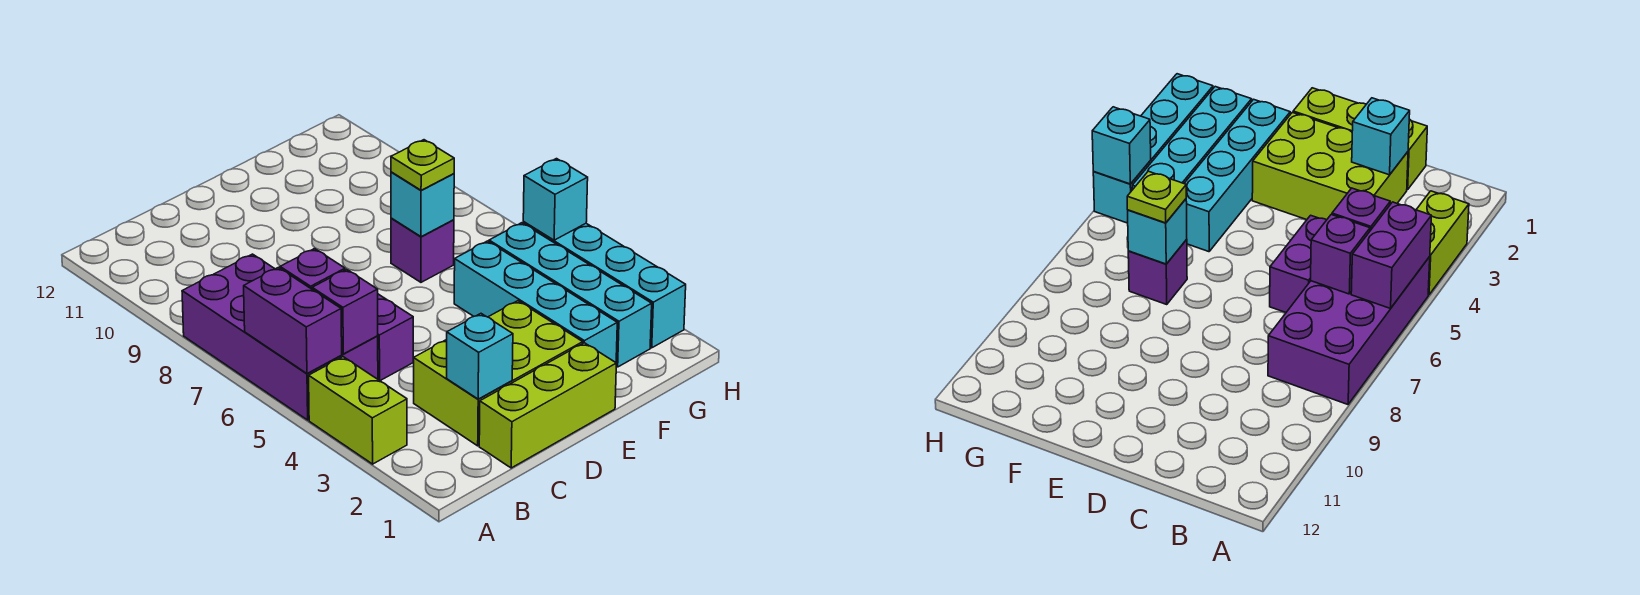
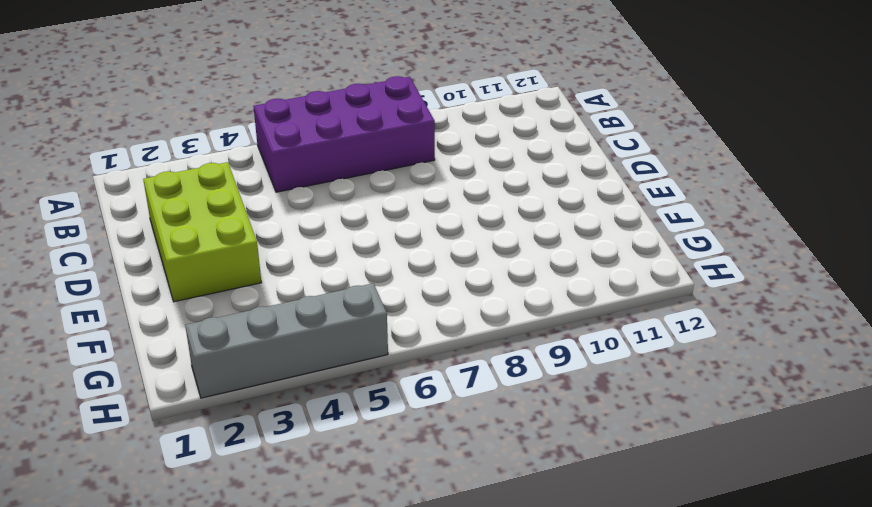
grey brick H2:H5 level 1 -> cyan brick H2:H5 level 1
none -> lime brick A3:A4 level 1
none -> lime brick C1:E1 level 1
none -> purple brick C5:C6 level 1

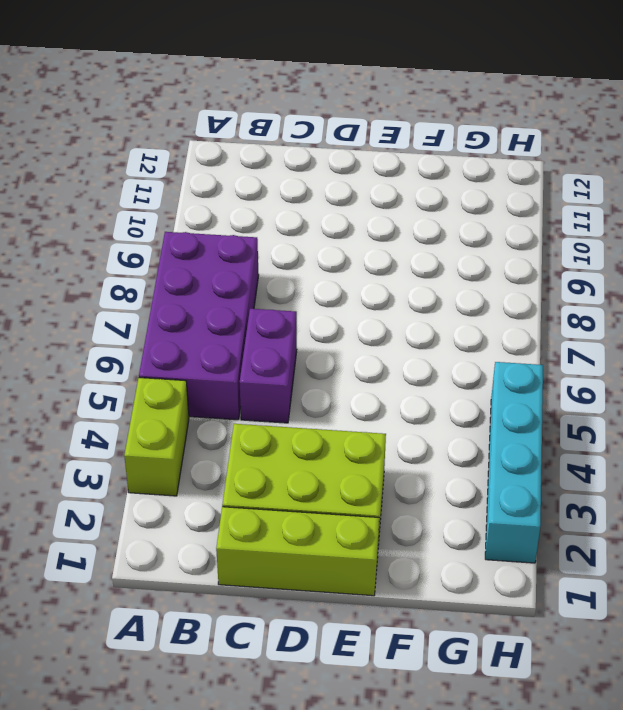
none -> cyan brick F2:F5 level 1
none -> purple brick F7 level 1
none -> cyan brick G2:G5 level 1

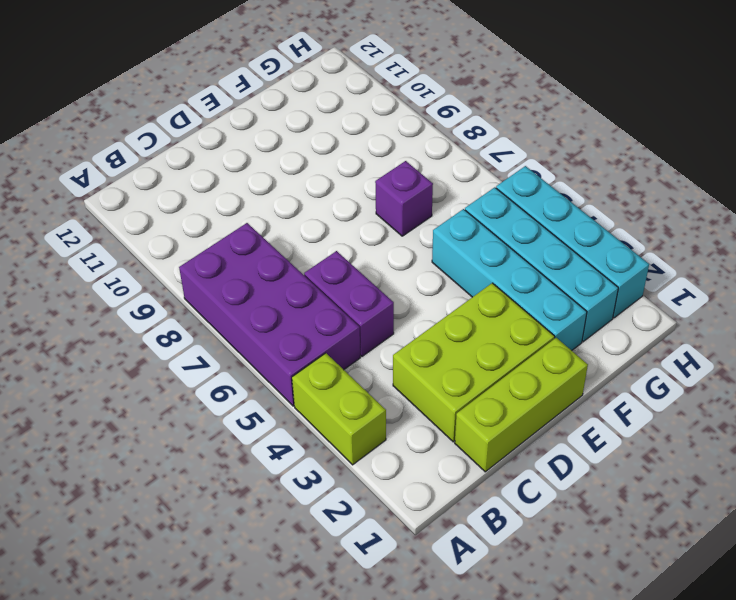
none -> purple brick A5:A6 level 2
none -> purple brick B5 level 2
none -> purple brick B6 level 2

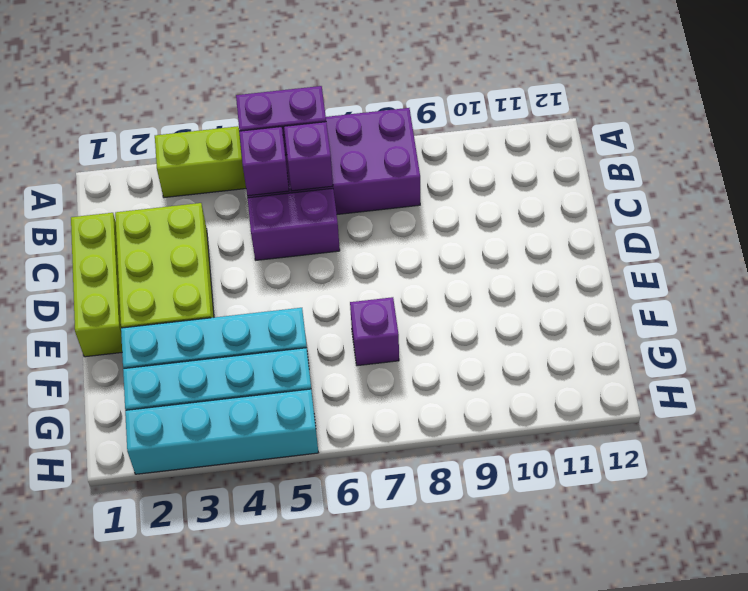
none -> cyan brick C2 level 2
none -> cyan brick F7 level 2
none -> cyan brick H5 level 2

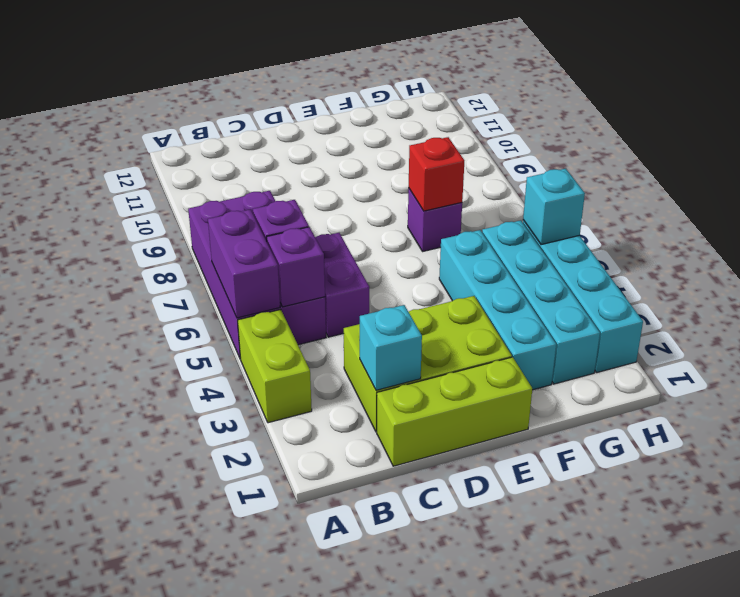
red brick F7 level 2 -> cyan brick F7 level 2
none -> lime plate F7 level 3

